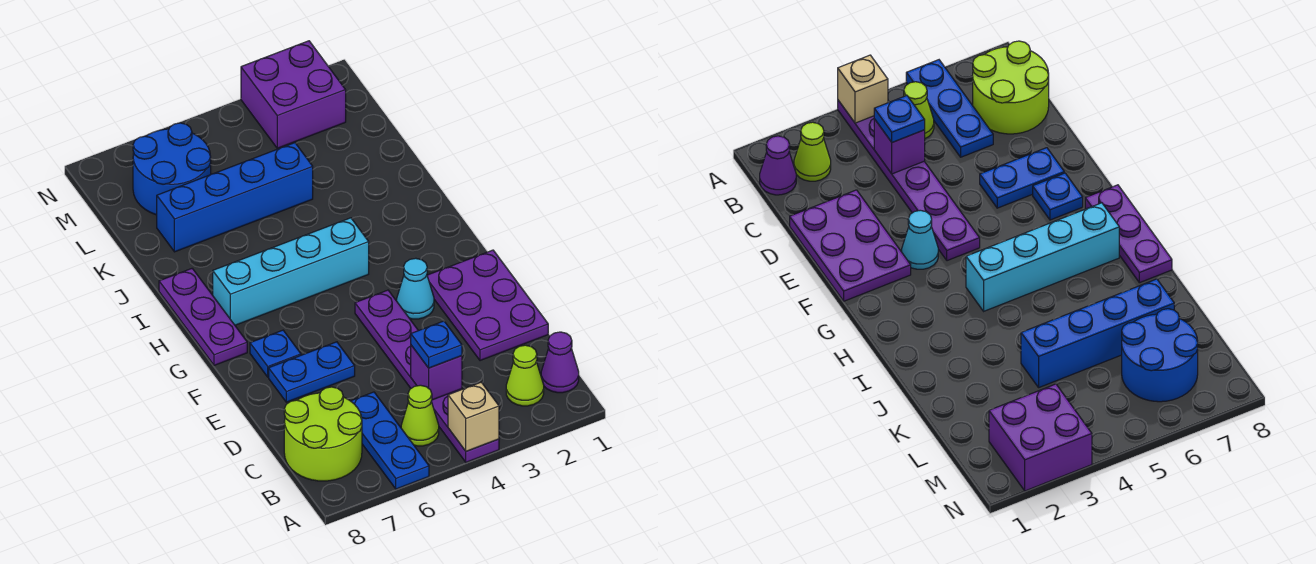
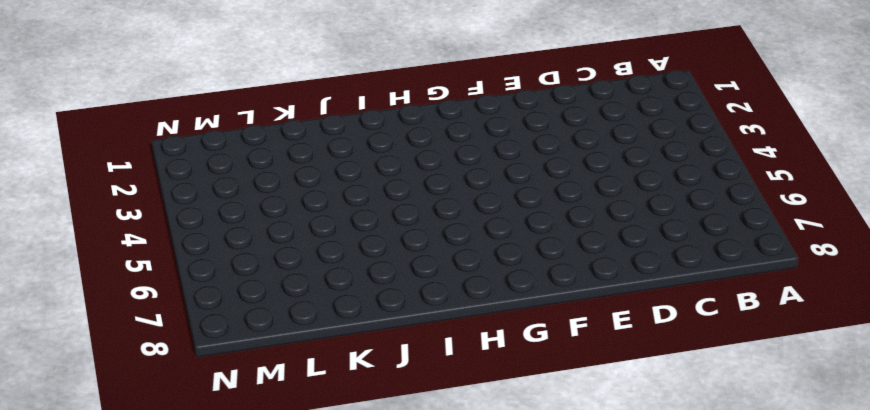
none -> purple plate A4:F4 level 1
none -> blue plate A6:C6 level 1
none -> purple cone B1 level 1

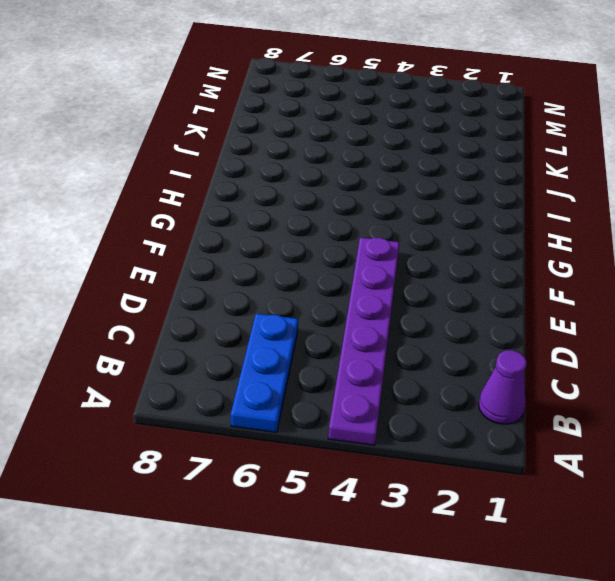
none -> lime cone B2 level 1
none -> lime cone B5 level 1
none -> lime round brick B7:C8 level 1

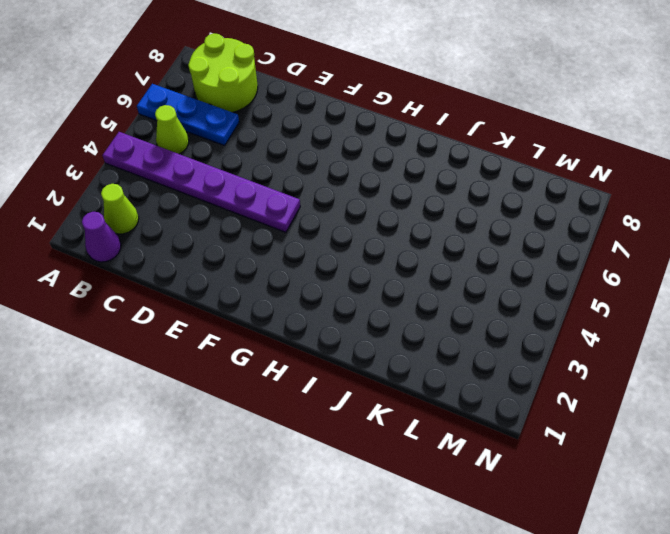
none -> purple plate D1:F2 level 1
none -> blue plate E6:E7 level 1
none -> cyan cone F3 level 1

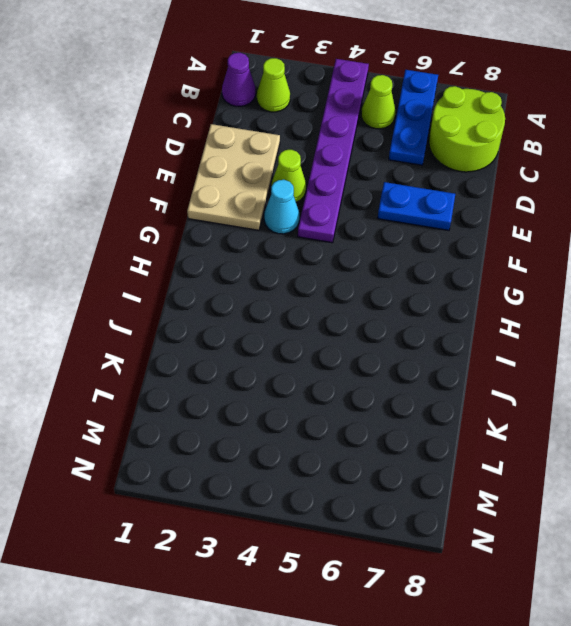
tan plate D1:F2 level 1 -> purple plate D1:F2 level 1
lime cone E3 level 1 -> none
none -> blue plate F7 level 1
none -> purple plate G8:I8 level 1
none -> cyan brick H4:H7 level 1

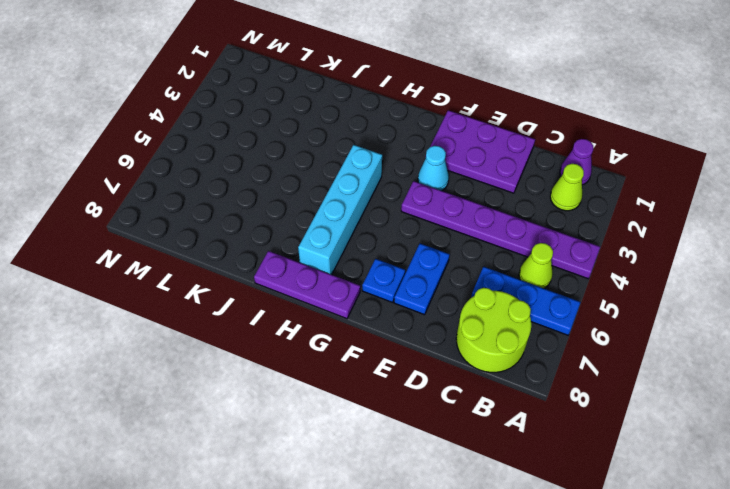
none -> blue brick K4:K7 level 1
none -> blue round brick L6:M7 level 1
none -> purple brick M2:N3 level 1

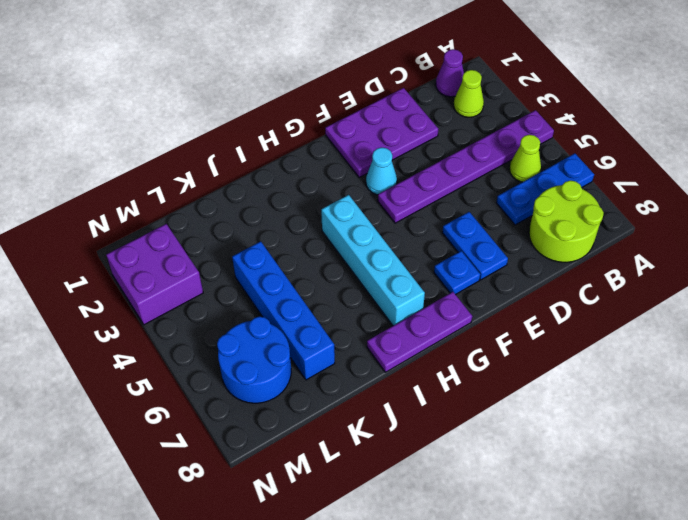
none -> tan brick A4 level 2
none -> purple brick C4 level 2
none -> blue plate C4 level 3

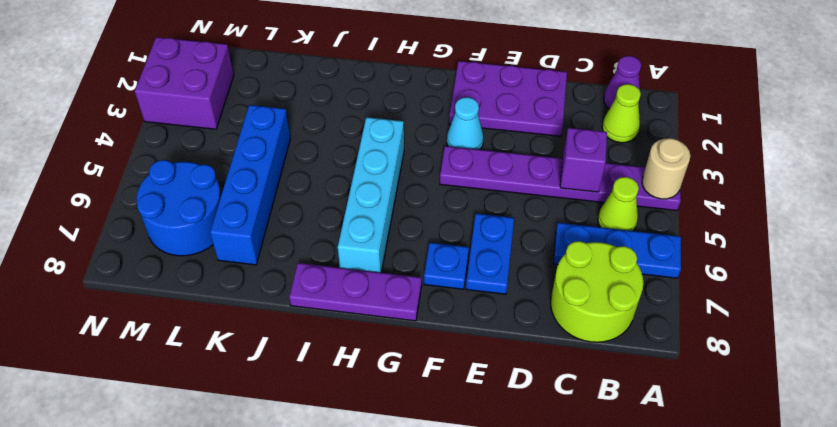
tan round brick A4 level 2 -> tan brick A4 level 2
none -> blue plate C4 level 3

